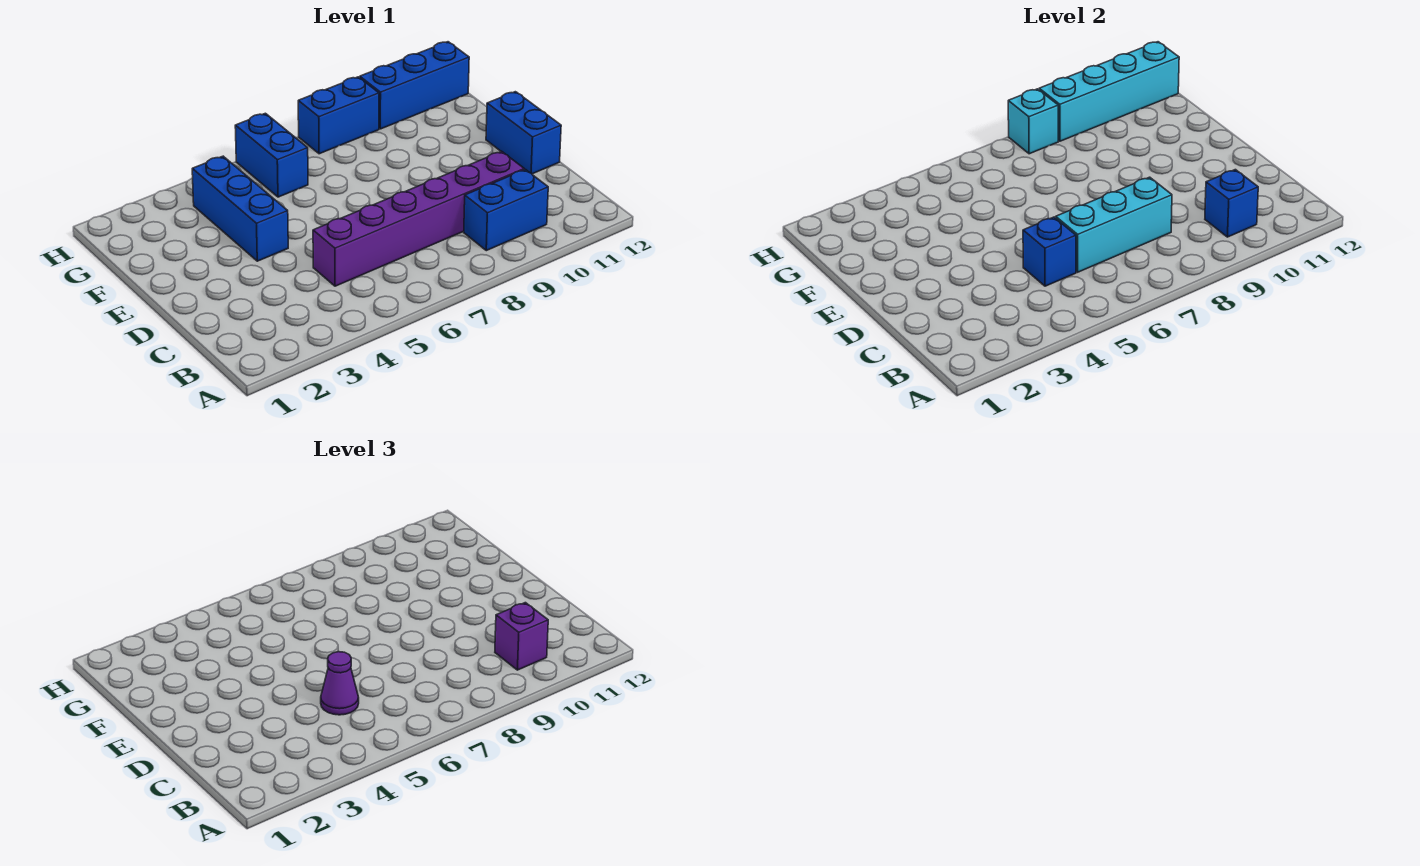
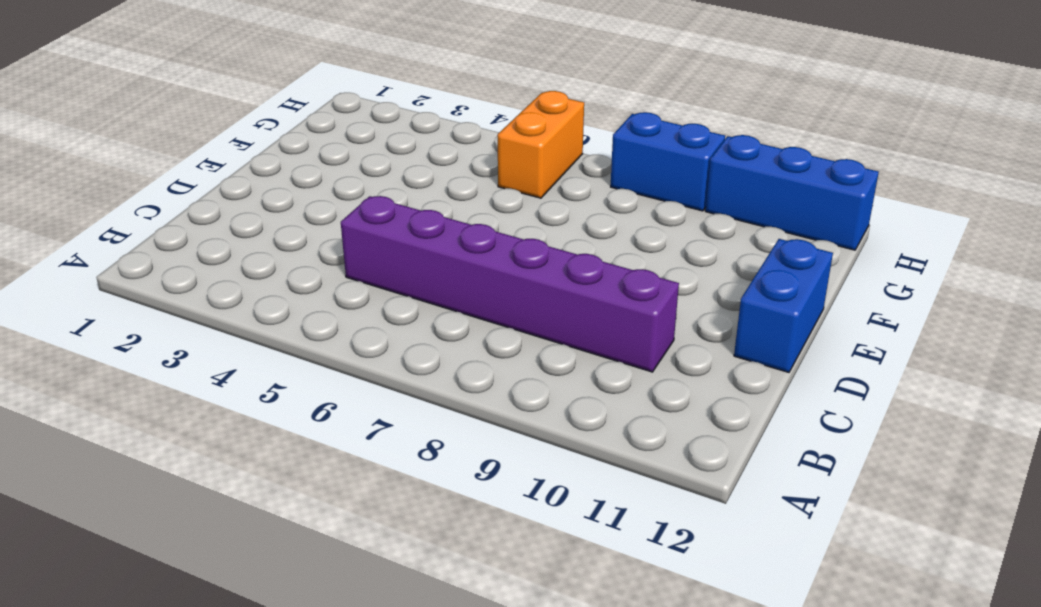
orange brick G6:H6 level 1 -> blue brick G6:H6 level 1
none -> blue brick B9:B10 level 1
none -> blue brick E4:G4 level 1
none -> blue brick B10 level 2

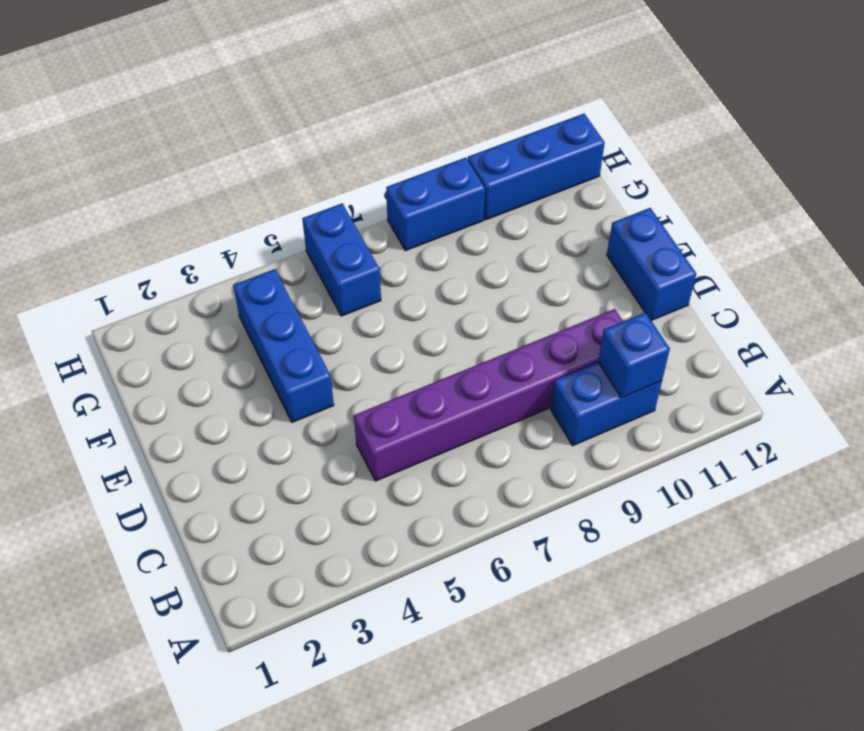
none -> blue brick C5 level 2
none -> cyan brick C6:C8 level 2
none -> cyan brick H8 level 2

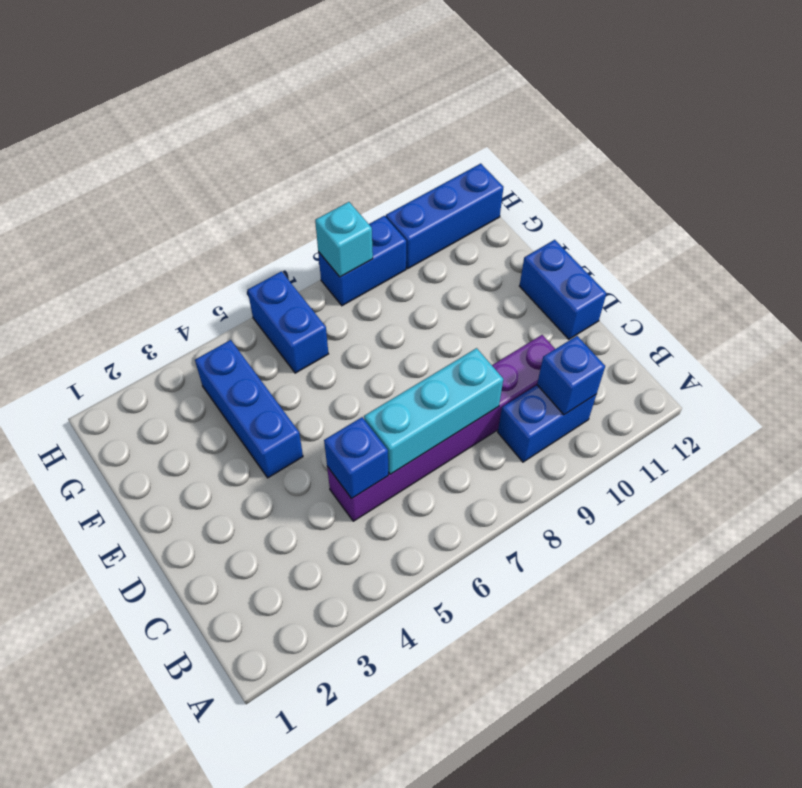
none -> cyan brick H9:H12 level 2
none -> purple brick B10 level 3
none -> purple cone C5 level 3

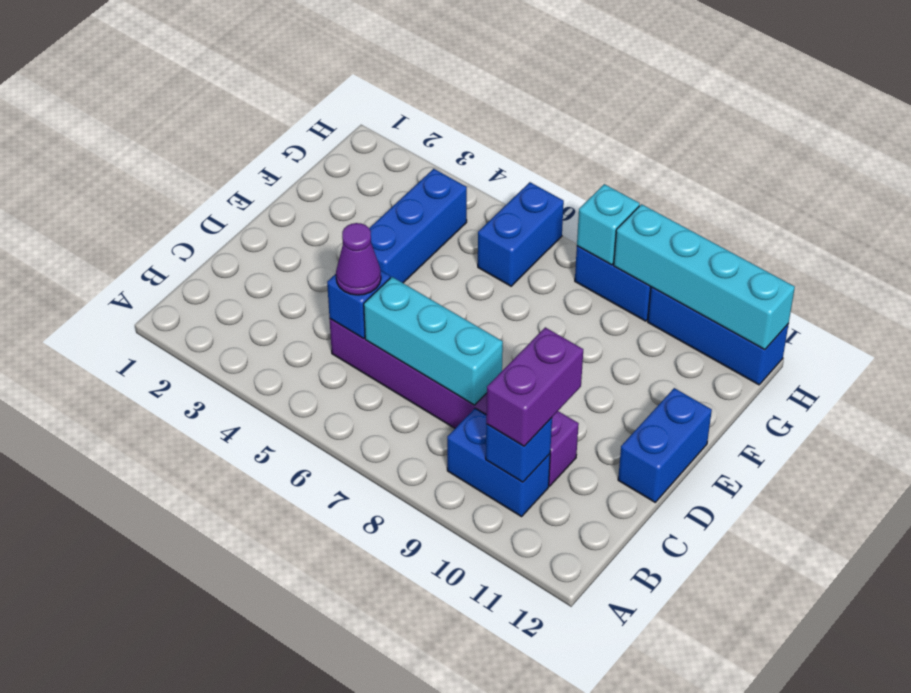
purple brick B10:C10 level 3 -> purple brick B10 level 3

